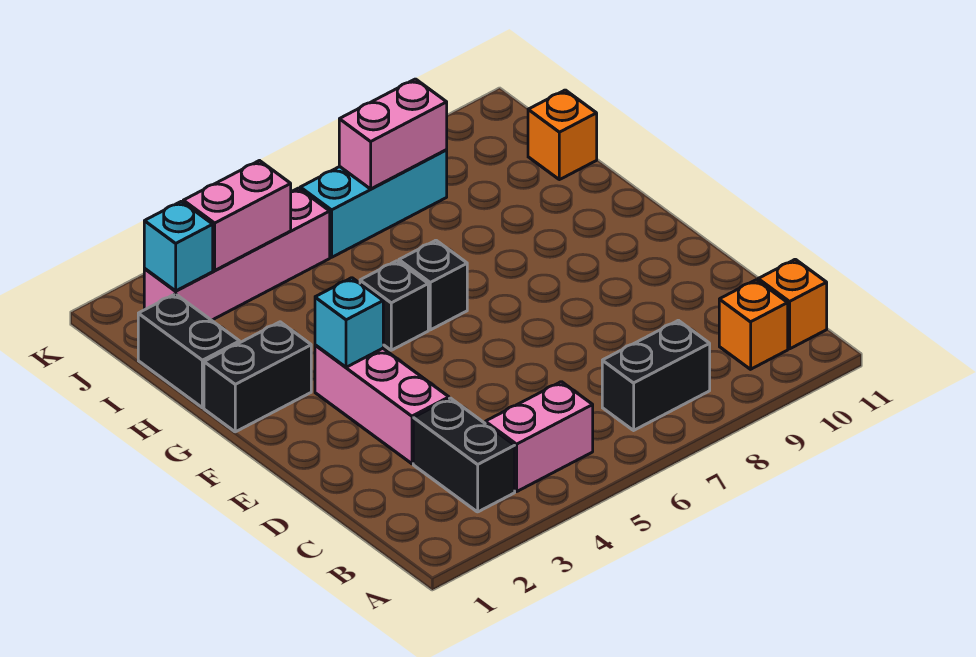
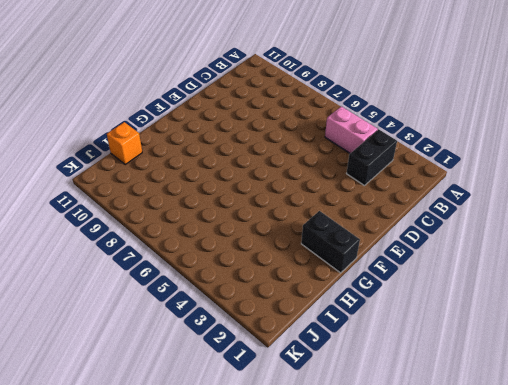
none -> black brick B7:B8 level 1
none -> orange brick B10 level 1
none -> orange brick B11 level 1

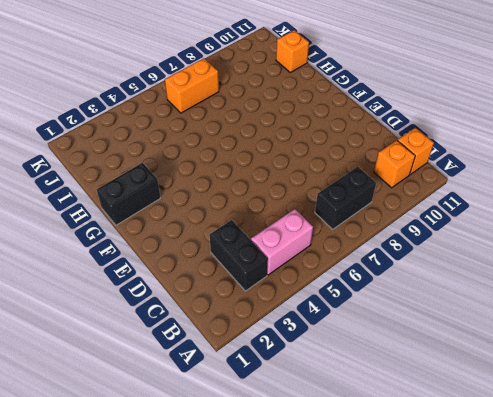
orange brick J6:J7 level 1 -> cyan brick J6:J8 level 1
none -> pink brick D3:F3 level 1
none -> black brick G5 level 1
none -> black brick G6 level 1

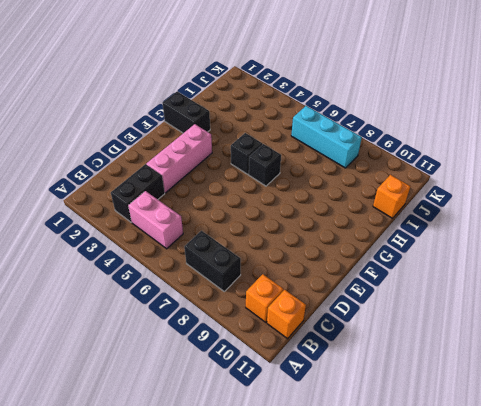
none -> black brick H1:I1 level 1
none -> pink brick J2:J5 level 1
none -> cyan brick F3 level 2

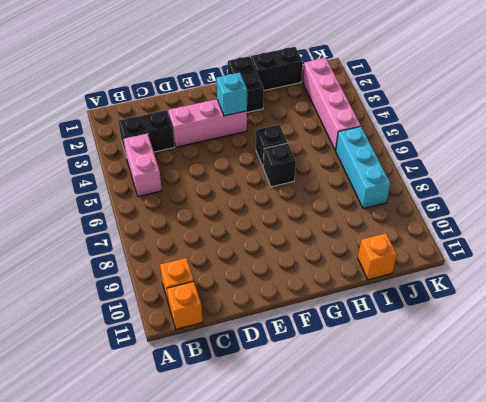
none -> black brick B7:B8 level 1
none -> cyan brick J2 level 2
none -> pink brick J3:J4 level 2

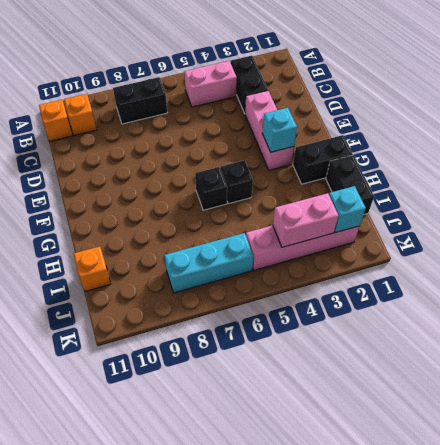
none -> pink brick J7:J8 level 2

